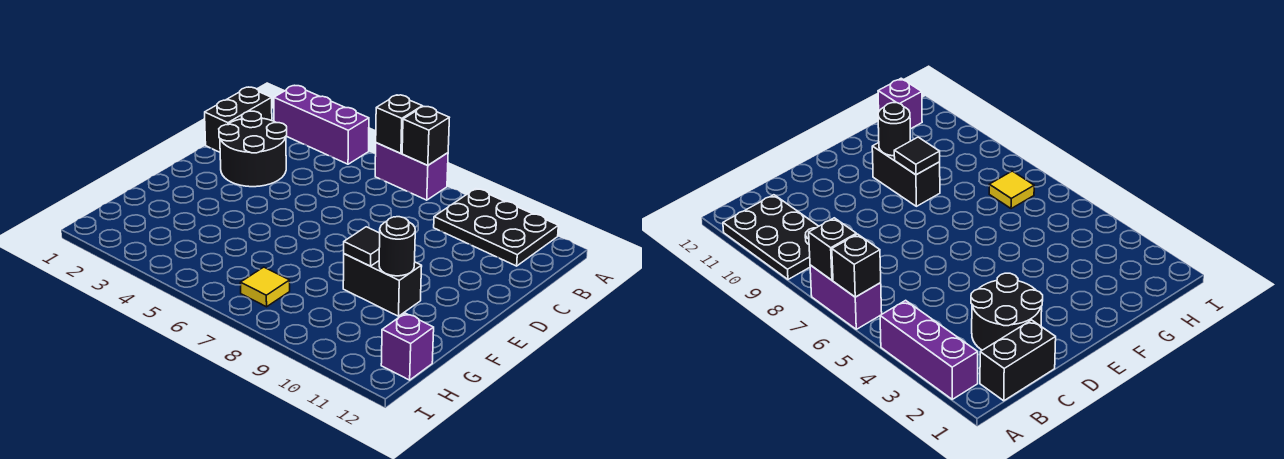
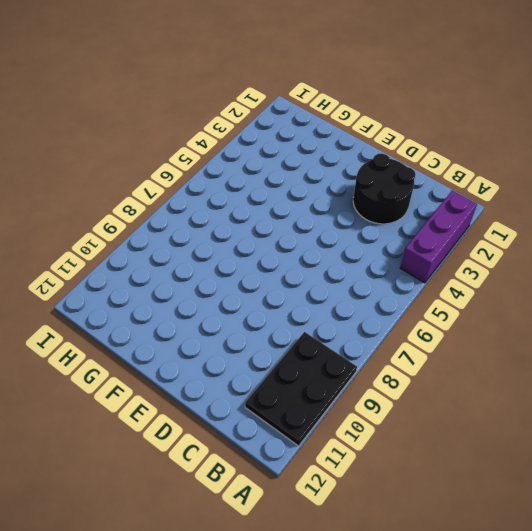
none -> purple brick A6:A7 level 1
none -> black brick B1:C1 level 1
none -> black brick F9:F10 level 1

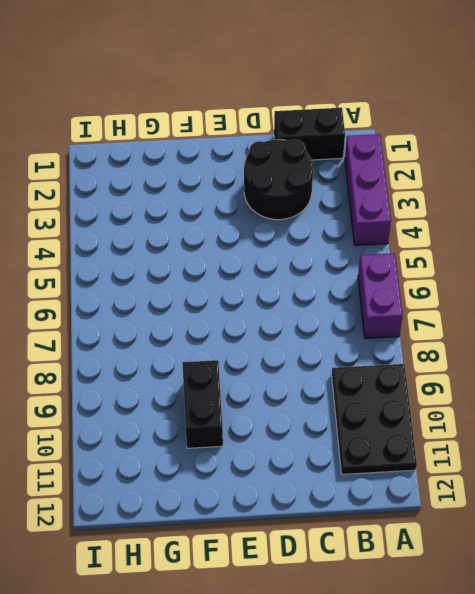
none -> yellow tile H7 level 1
none -> purple brick H12 level 1
none -> black brick A6 level 2

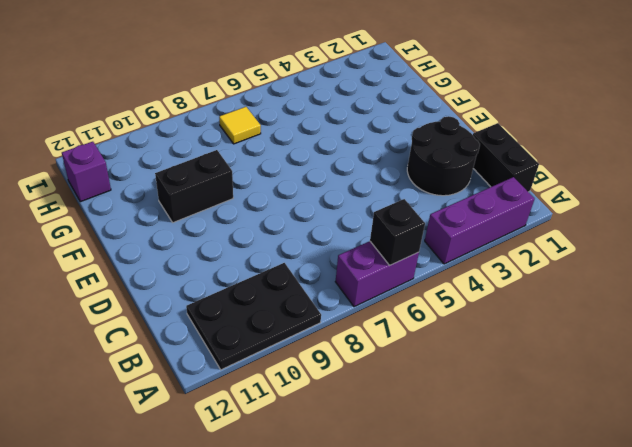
none -> black brick A7 level 2
none -> black tile F9 level 2
none -> black round brick F10 level 2

